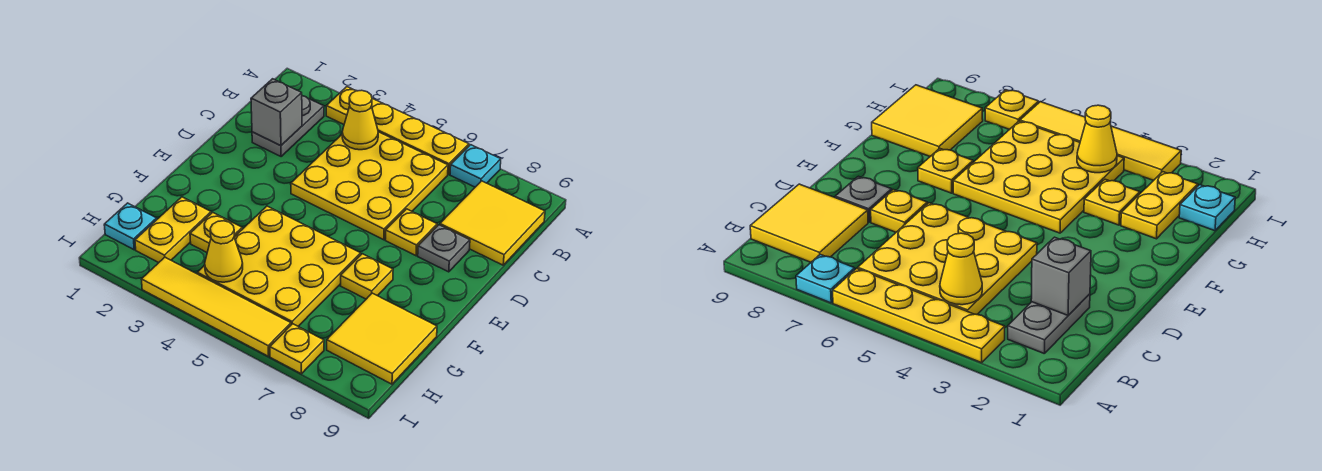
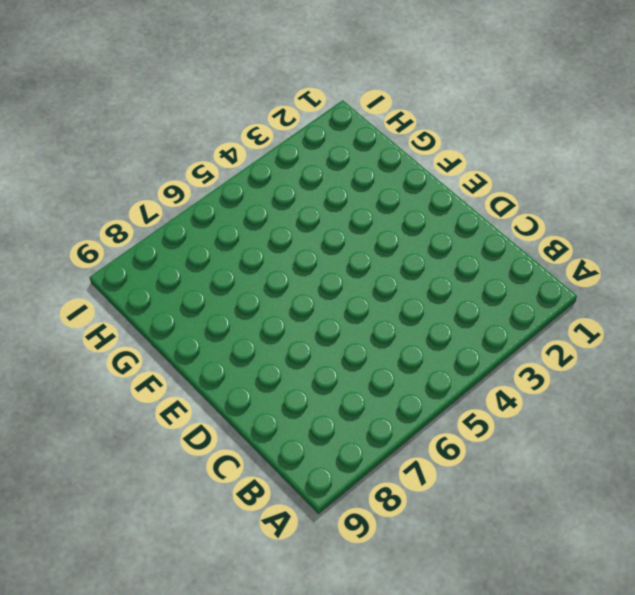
none -> yellow plate A3:A6 level 1
none -> cyan plate A7 level 1
none -> grey plate B2:C2 level 1

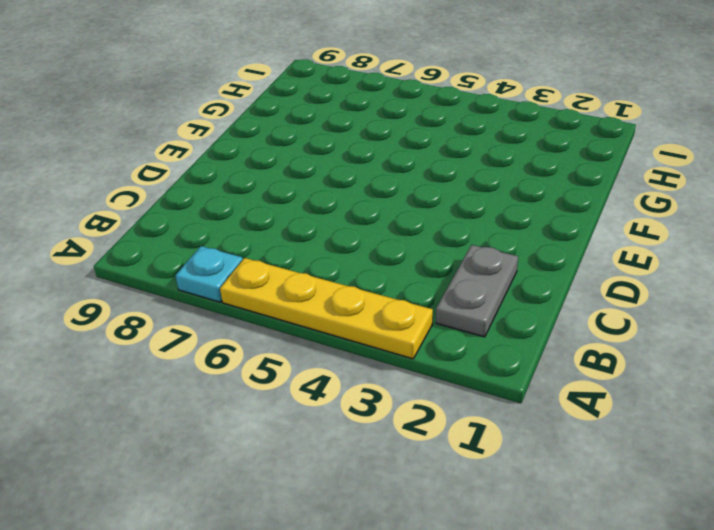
none -> yellow plate B4:D6 level 1
none -> yellow tile B8:C9 level 1
none -> yellow plate D7 level 1

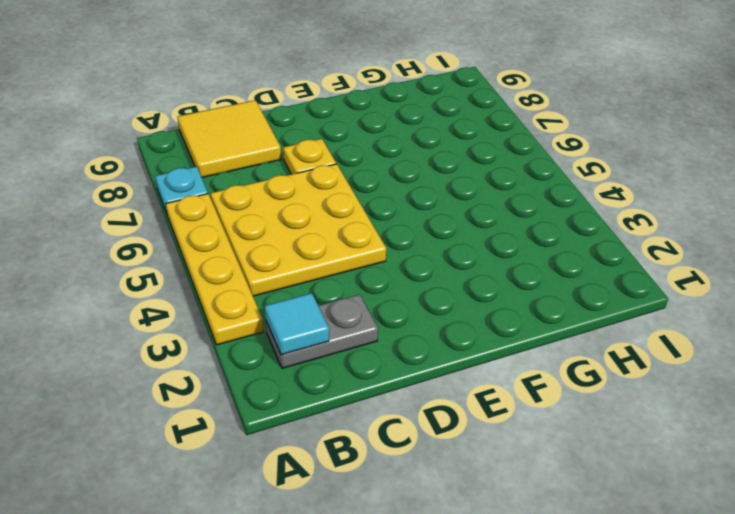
cyan tile B2 level 2 -> none
none -> grey plate D8 level 1
none -> yellow plate F4:H6 level 1
none -> yellow plate F7 level 1

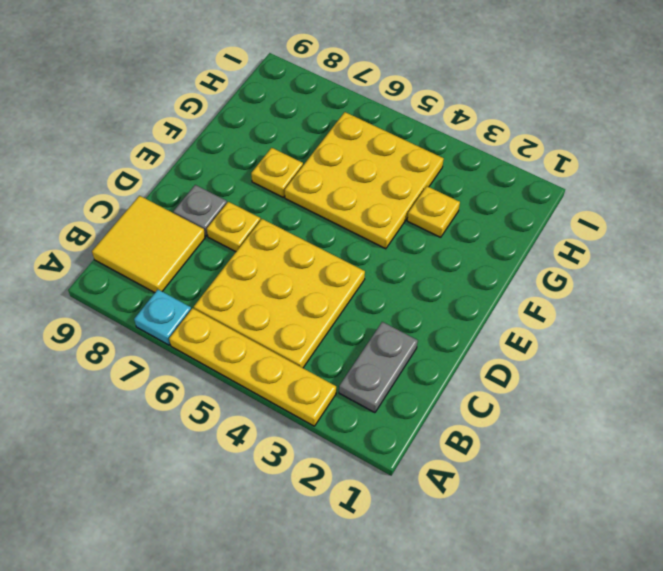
none -> yellow plate G2:H2 level 1
none -> yellow tile G8:H9 level 1
none -> cyan plate H1 level 1

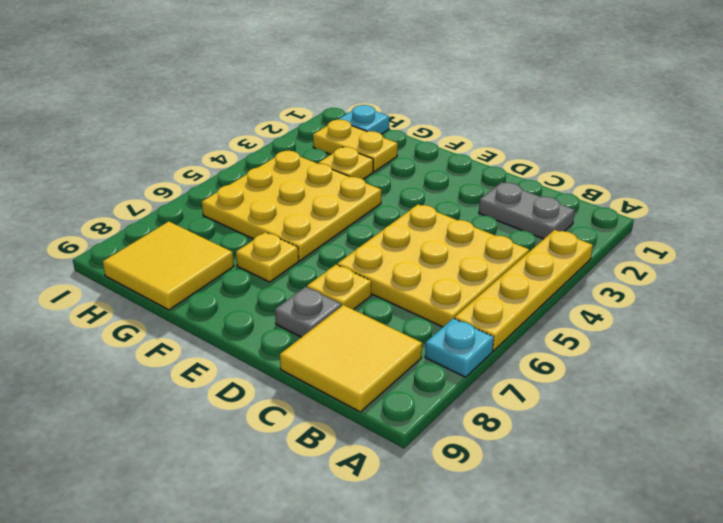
none -> yellow tile I3:I6 level 1
none -> yellow plate I7 level 1
none -> yellow cone B4 level 2

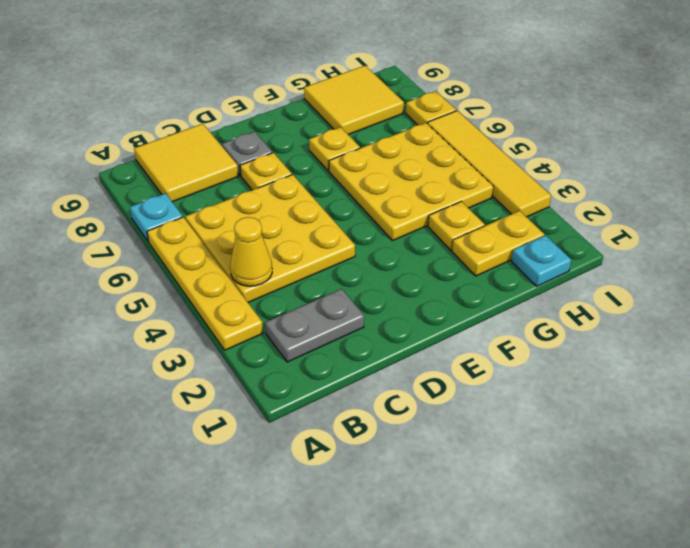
none -> grey brick C2 level 2
none -> yellow cone H4 level 2

